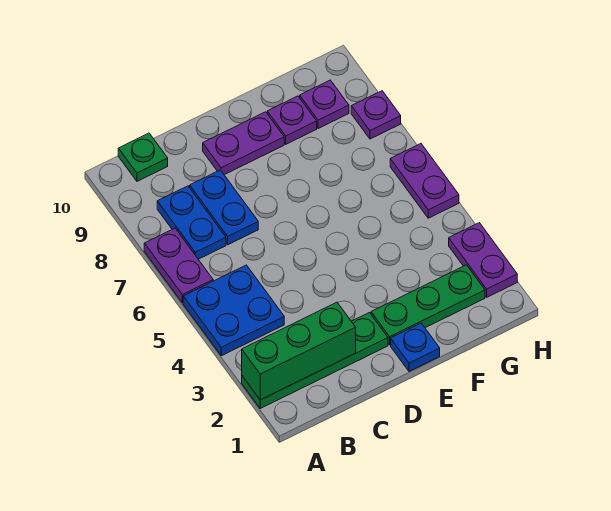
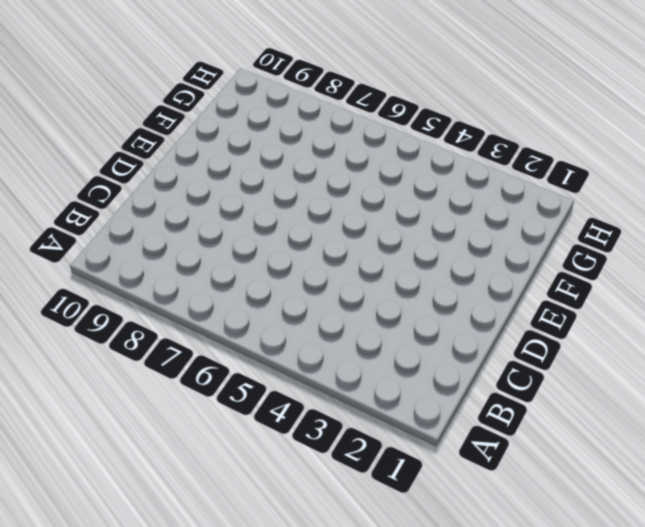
none -> green plate A2:D2 level 1
none -> blue plate A4:B5 level 1
none -> purple plate A6:A7 level 1

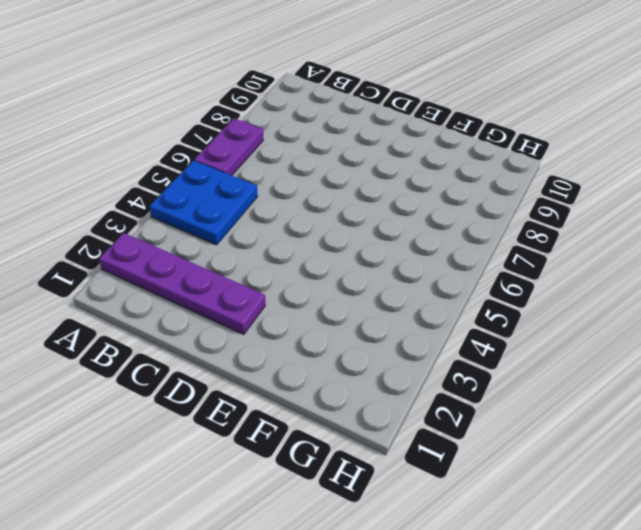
purple plate A2:D2 level 1 -> green plate A2:D2 level 1
none -> blue plate B7:B8 level 1
none -> green plate B10 level 1
none -> blue plate C7:C8 level 1

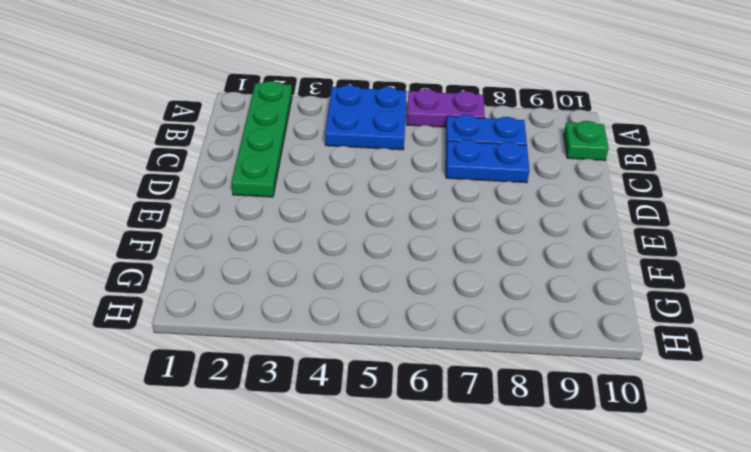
none -> purple plate D9:E9 level 1
none -> blue plate E1 level 1
none -> green plate E2:G2 level 1

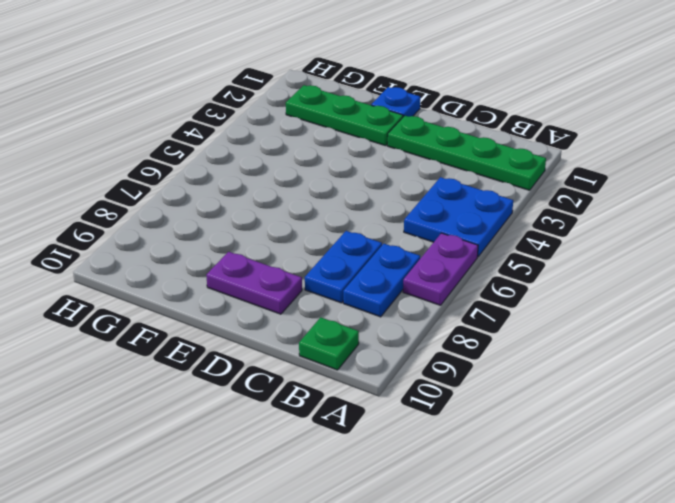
none -> purple plate F9 level 1
none -> purple plate G9 level 1
none -> purple plate H2:H3 level 1

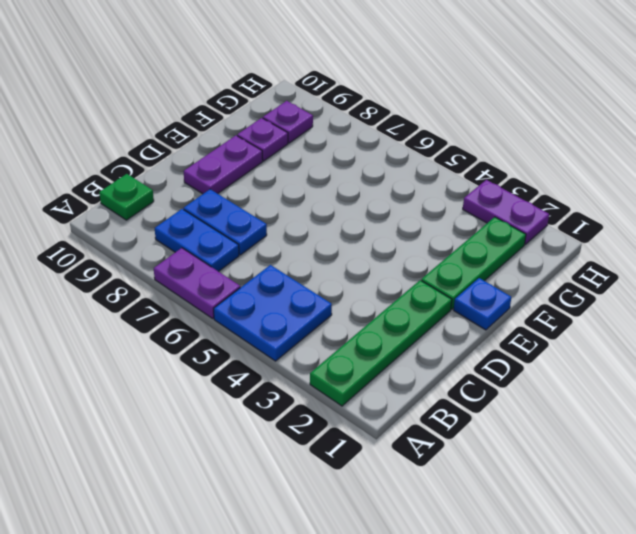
none -> purple plate H5:H6 level 1
none -> purple plate H8 level 1
none -> green brick A2:C2 level 2

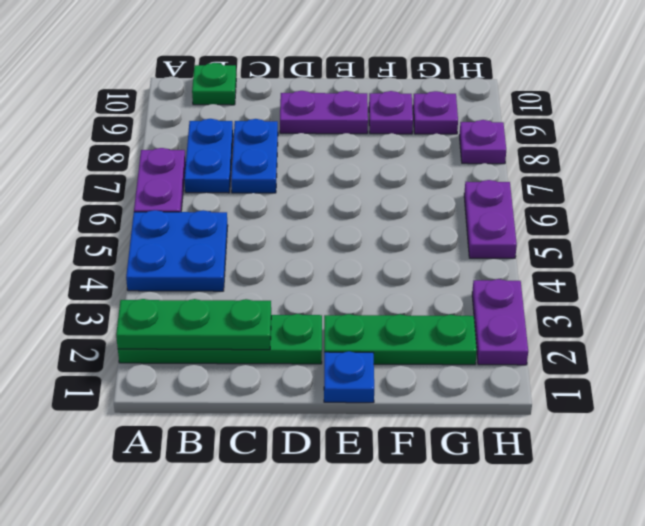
green plate A2:C2 level 2 -> green brick A2:C2 level 2

